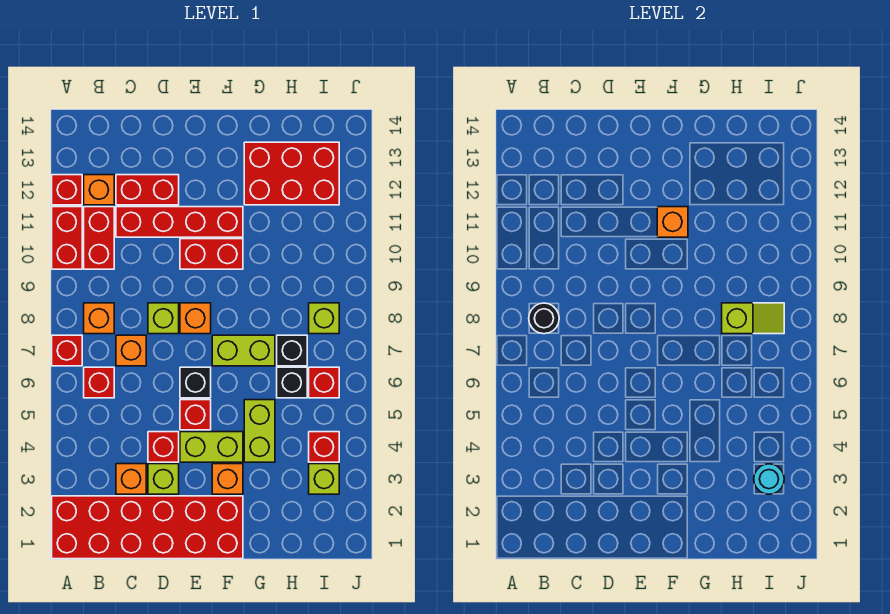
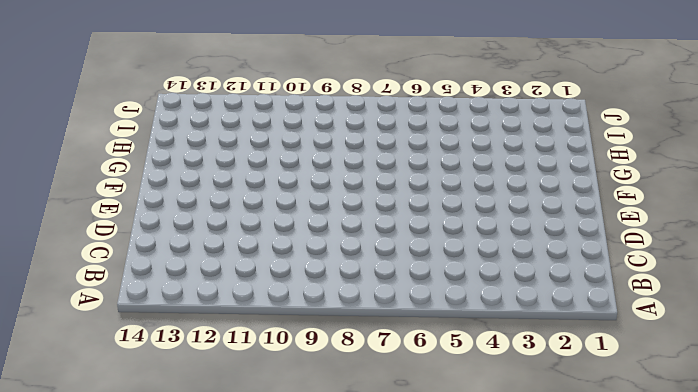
none -> red brick A1:F2 level 1
none -> red brick A7 level 1
none -> red brick A10:A11 level 1
none -> red brick A12 level 1

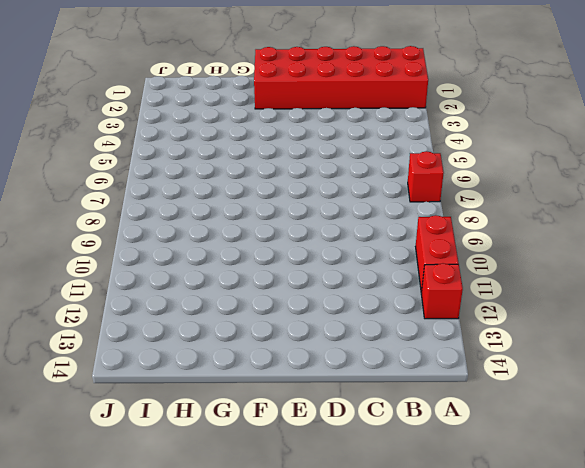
none -> red brick B6 level 1
none -> orange brick B8 level 1
none -> red brick B10:B11 level 1
none -> orange brick B12 level 1

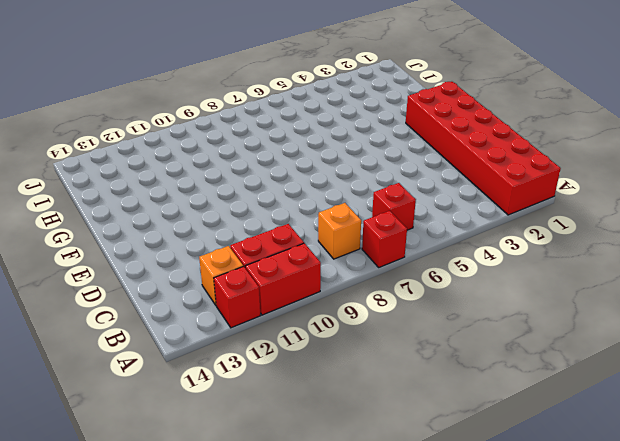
none -> orange brick C3 level 1
none -> orange brick C7 level 1
none -> red brick C11:F11 level 1
none -> red brick C12:D12 level 1

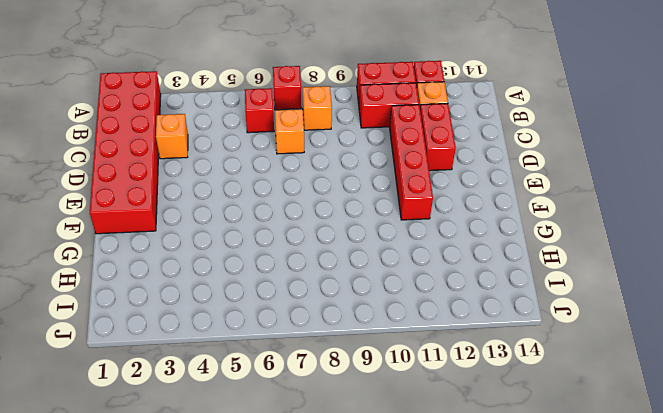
none -> lime brick D3 level 1
none -> red brick D4 level 1
none -> lime brick D8 level 1
none -> lime brick E4:F4 level 1

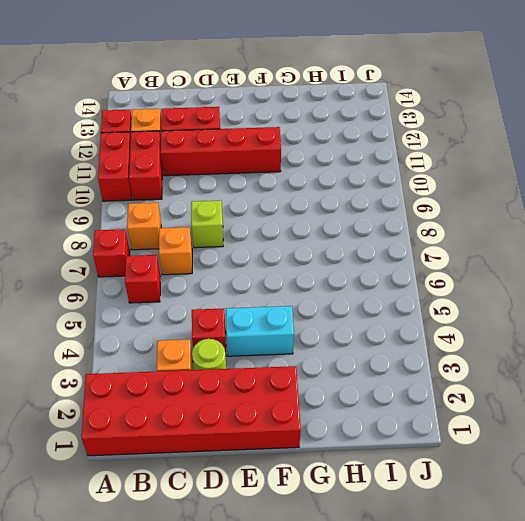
lime round brick D3 level 1 -> lime brick D3 level 1
cyan brick E4:F4 level 1 -> lime brick E4:F4 level 1
none -> red brick E5 level 1
none -> black brick E6 level 1
none -> orange brick E8 level 1
none -> red brick E10:F10 level 1

